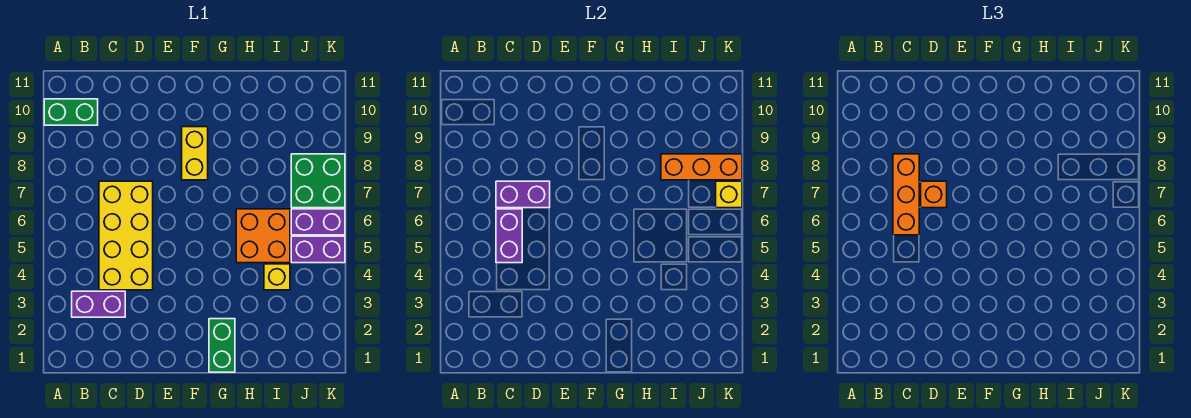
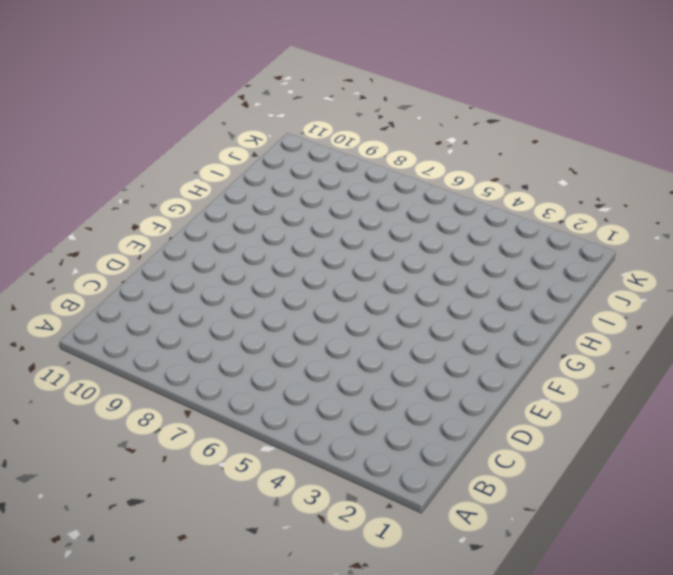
none -> green brick A10:B10 level 1
none -> purple brick B3:C3 level 1
none -> yellow brick C4:D7 level 1

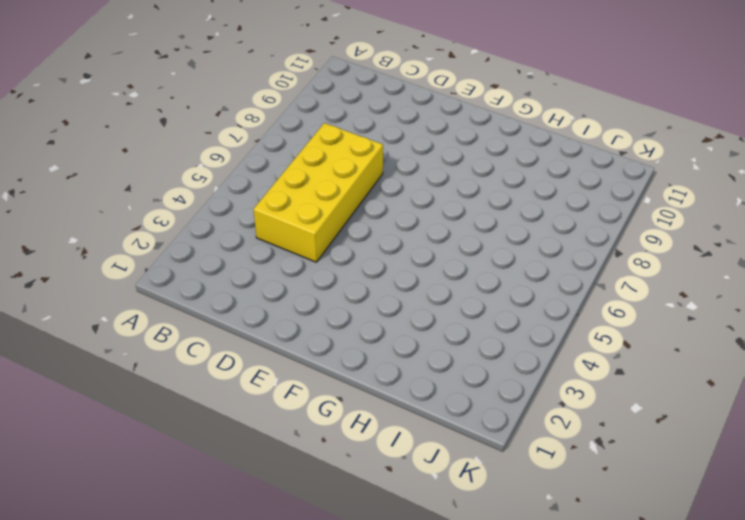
none -> green brick A10:B10 level 1
none -> purple brick B3:C3 level 1
none -> yellow brick F8:F9 level 1

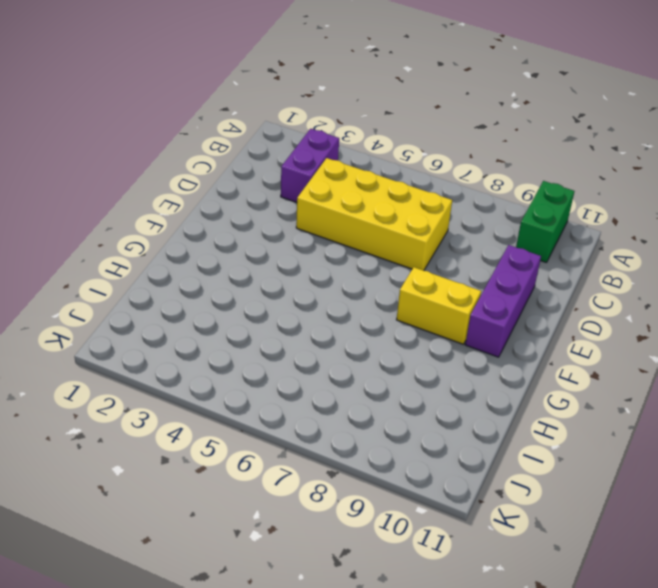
purple brick D10:F10 level 1 -> none
none -> green brick G1:G2 level 1
none -> orange brick H5:I6 level 1
none -> yellow brick I4 level 1

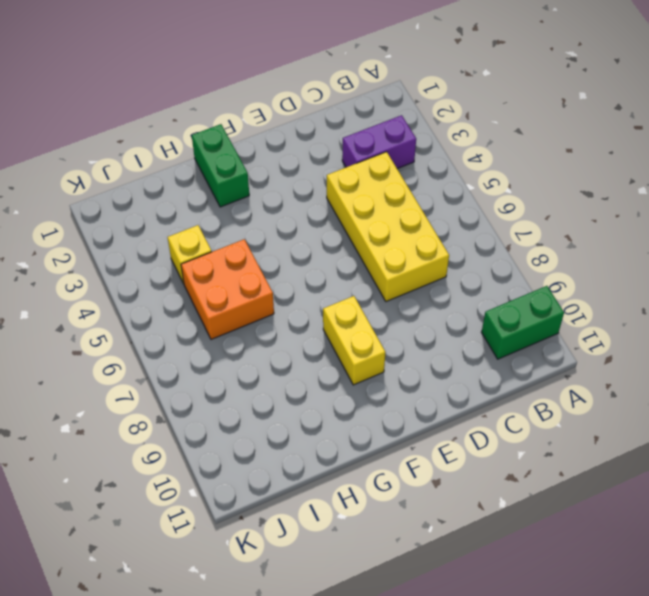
none -> purple brick J5:K5 level 1
none -> purple brick J6:K6 level 1
none -> green brick J7:K8 level 1

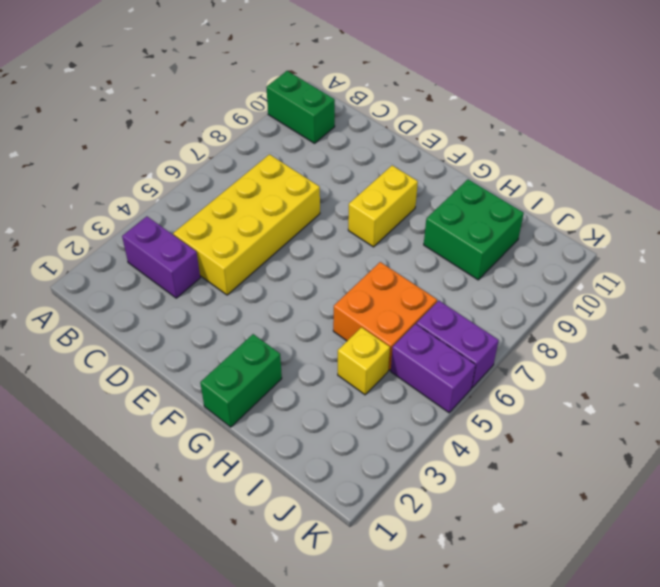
green brick H9:I10 level 1 -> green brick J7:K8 level 1
none -> purple brick C5:C6 level 2
none -> purple brick C7:D7 level 2
none -> orange brick I8:K8 level 2

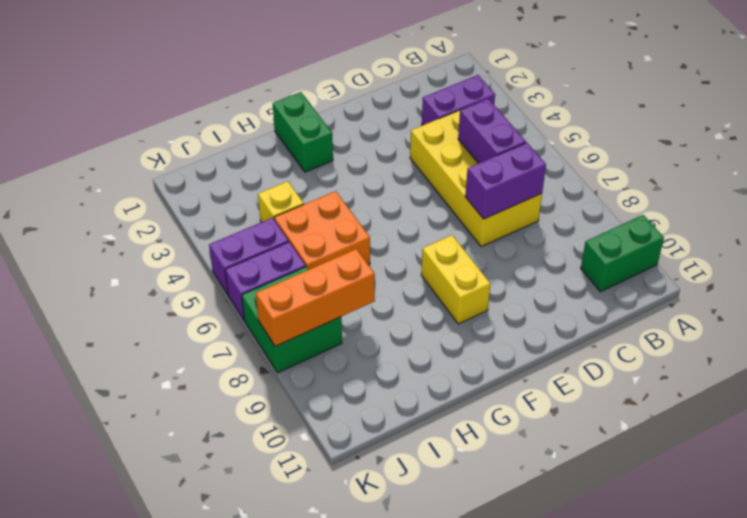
none -> yellow brick K7 level 2
none -> orange brick C6:C8 level 3
none -> orange brick D7 level 3

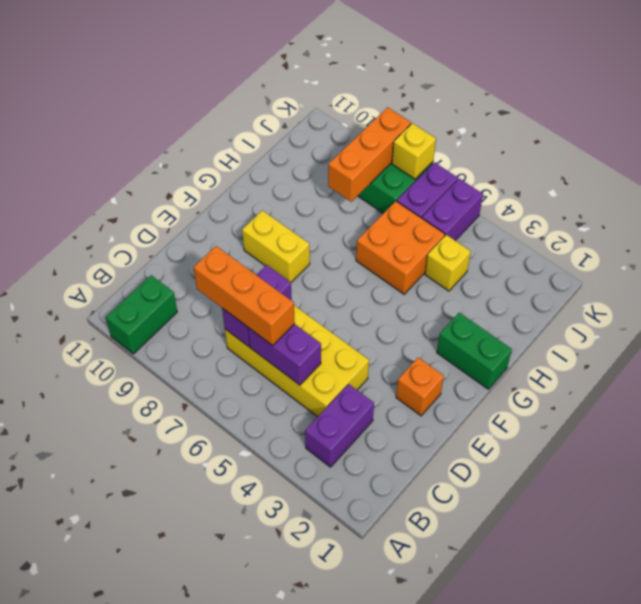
orange brick E2 level 1 -> orange brick D7 level 3

